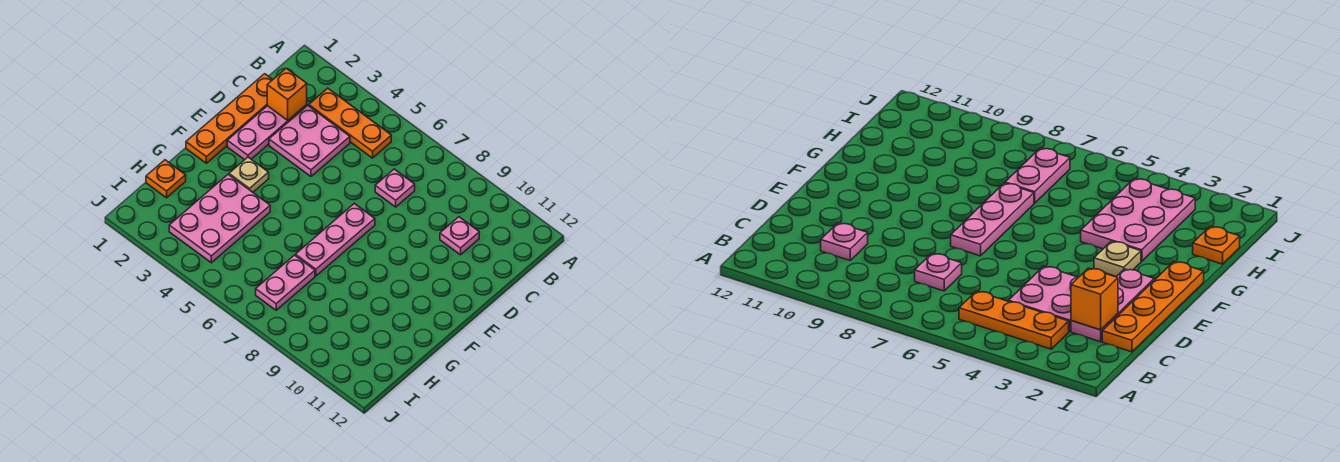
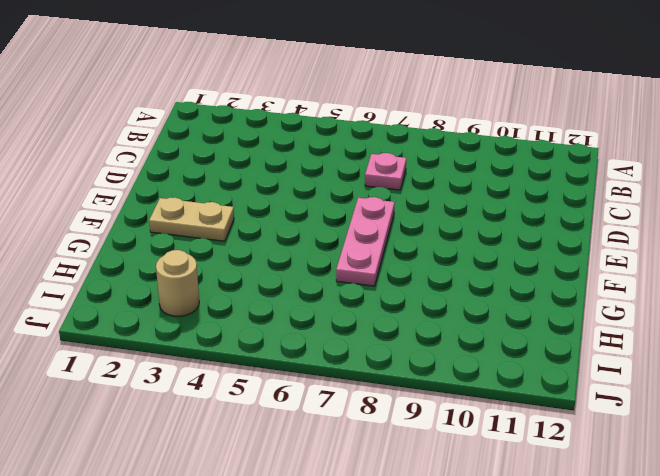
tan plate F2:F3 level 1 -> tan plate F3 level 1
tan round brick I3 level 1 -> pink plate G3:I4 level 1
none -> orange plate B3:B5 level 1
none -> orange plate C1:F1 level 1
none -> pink plate C2:E2 level 1

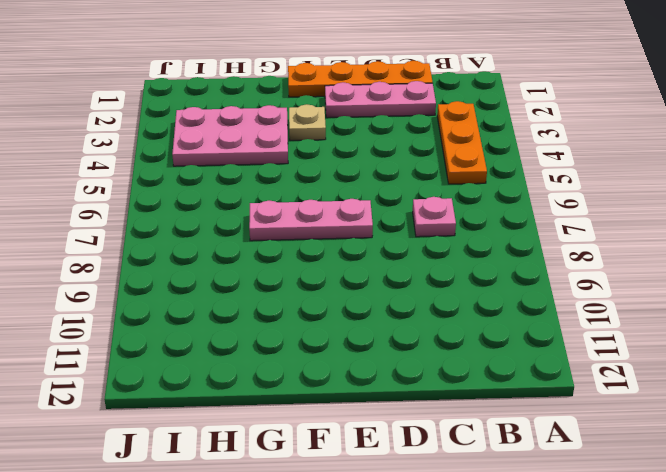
none -> pink plate C3:D4 level 1
none -> pink plate C10 level 1
none -> orange plate H1 level 1

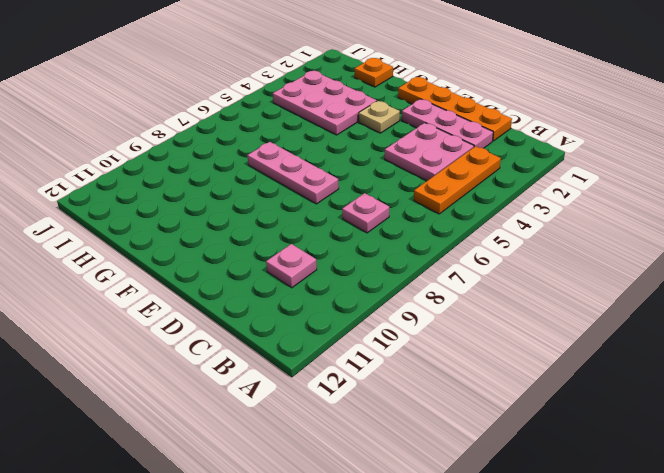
none -> pink plate H7:I7 level 1
none -> orange brick C2 level 2

